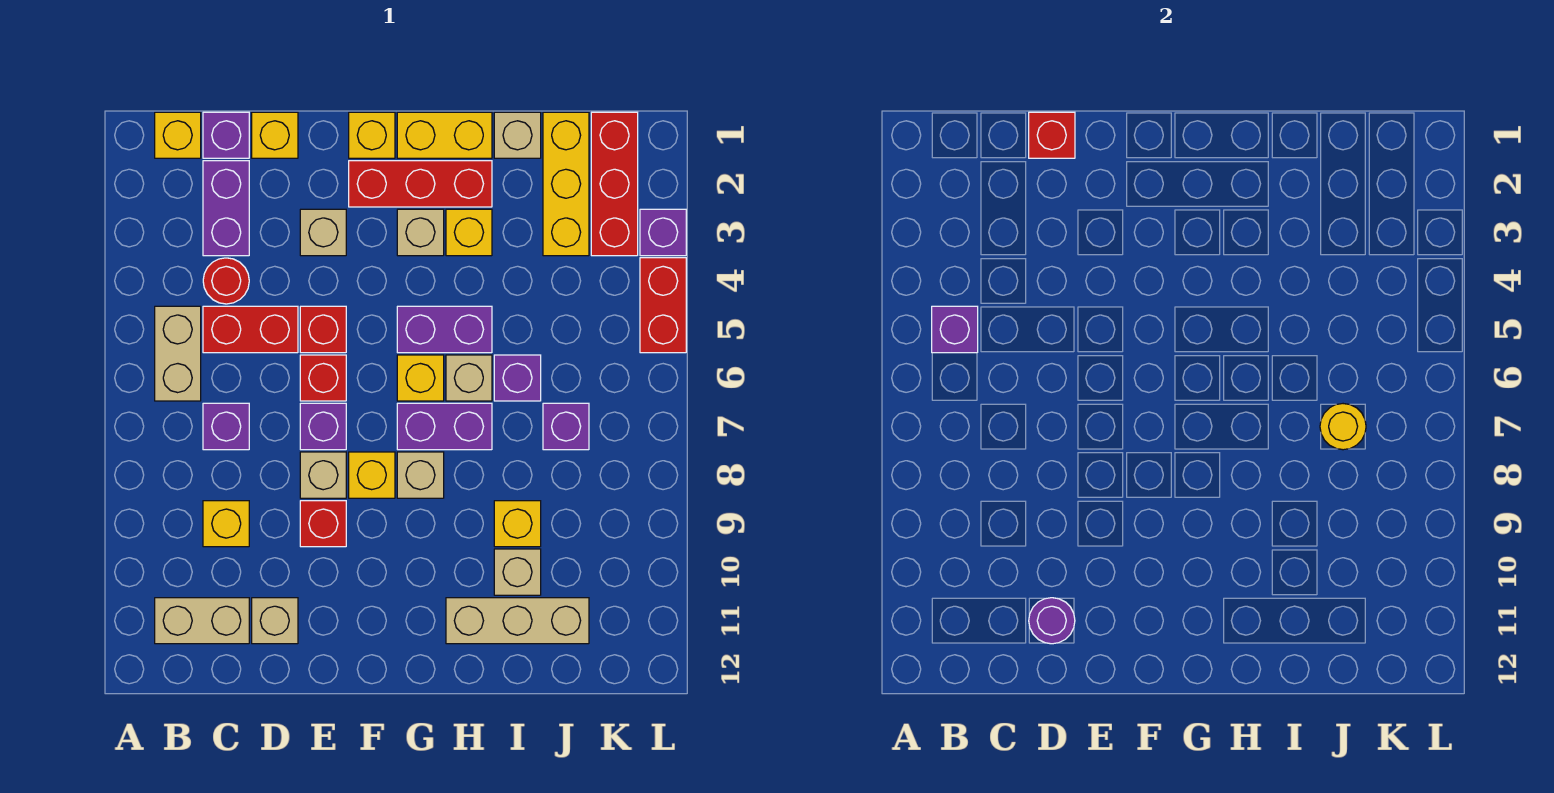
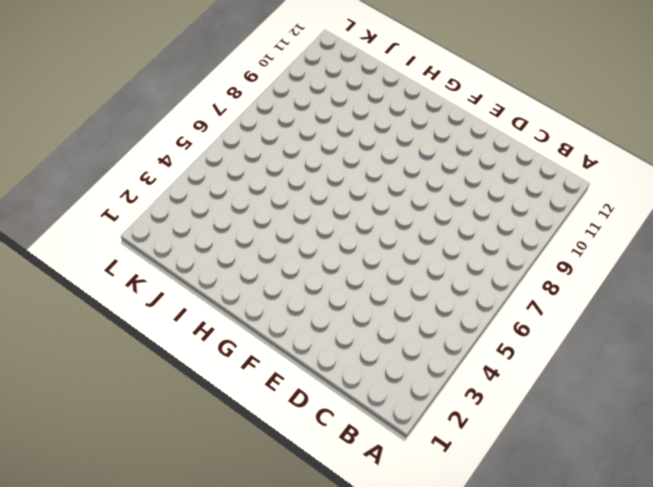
none -> yellow brick B1 level 1
none -> tan brick B5:B6 level 1
none -> tan brick B11:C11 level 1
none -> purple brick C1 level 1

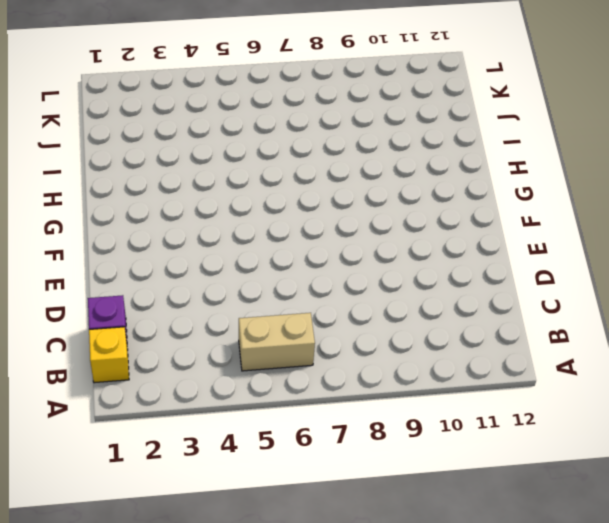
none -> tan brick B11:C11 level 1
none -> purple brick C2:C3 level 1
none -> red round brick C4 level 1
none -> red brick C5:D5 level 1

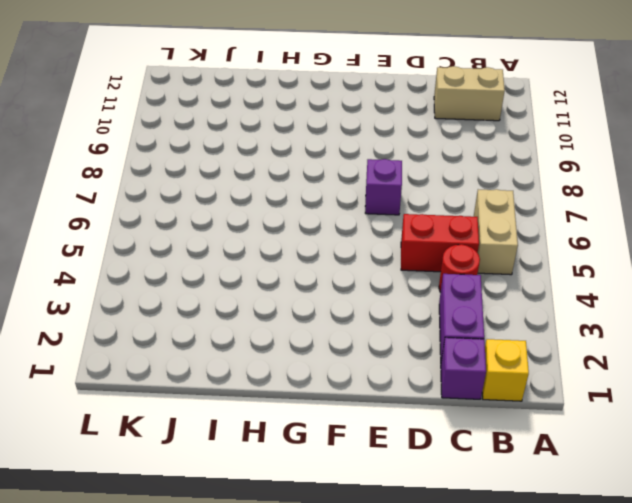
none -> purple brick C7 level 1
none -> yellow brick C9 level 1
none -> yellow brick D1 level 1
none -> tan brick D11 level 1

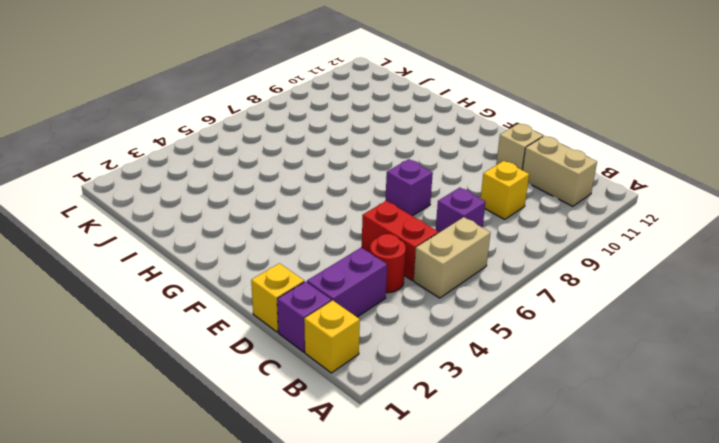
none -> tan brick E3 level 1
none -> red brick E5 level 1
none -> red brick E6 level 1
none -> tan brick E8 level 1

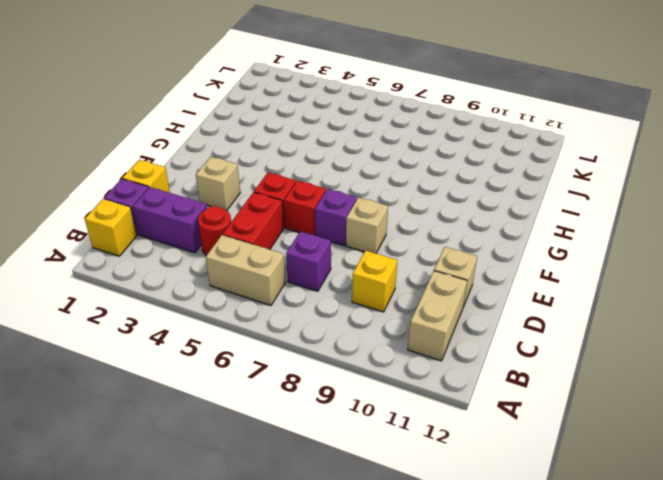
none -> red brick E9 level 1
none -> yellow brick F1 level 1
none -> red brick F2:H2 level 1
none -> yellow brick F8 level 1

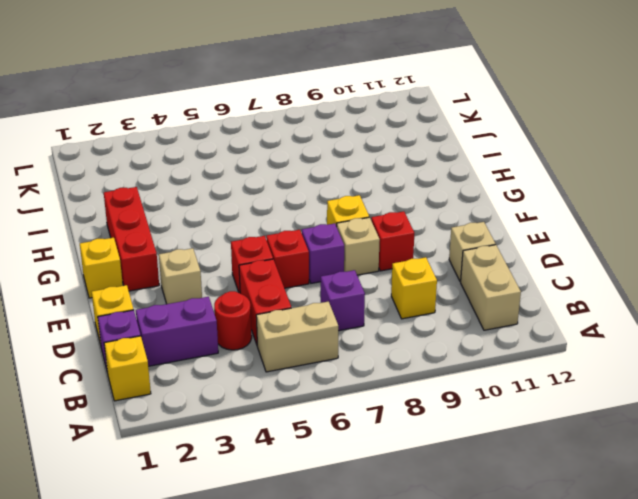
none -> yellow brick G1:H1 level 1
none -> tan brick G3 level 1
none -> purple brick G5:H5 level 1
none -> yellow brick G6 level 1

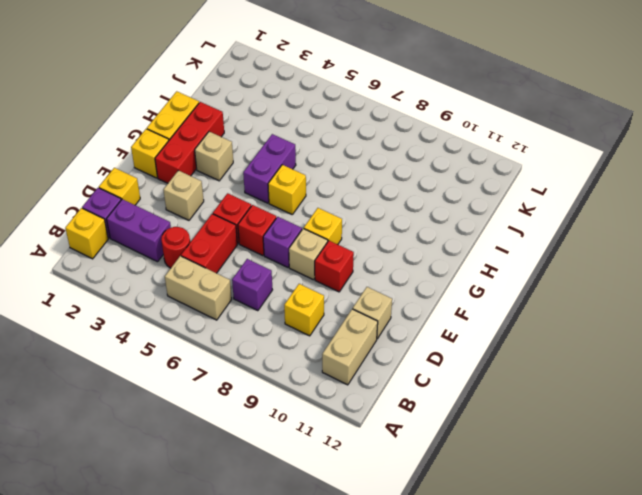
none -> purple brick G7:H7 level 1
none -> tan brick G8 level 1
none -> yellow brick H3 level 1
none -> tan brick H6 level 1

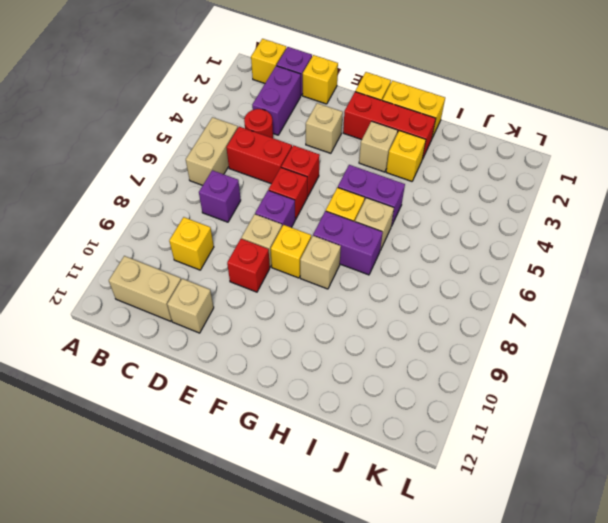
none -> tan brick H11:J11 level 1
none -> tan brick I1 level 1
none -> purple brick I6 level 1
none -> yellow brick I9 level 1

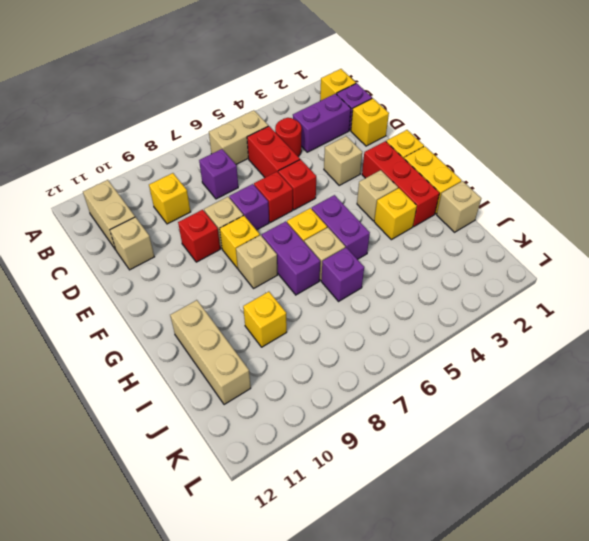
none -> tan brick I10 level 1
none -> yellow brick J1:J3 level 1
none -> purple brick J7 level 1
none -> red brick K1:K3 level 1

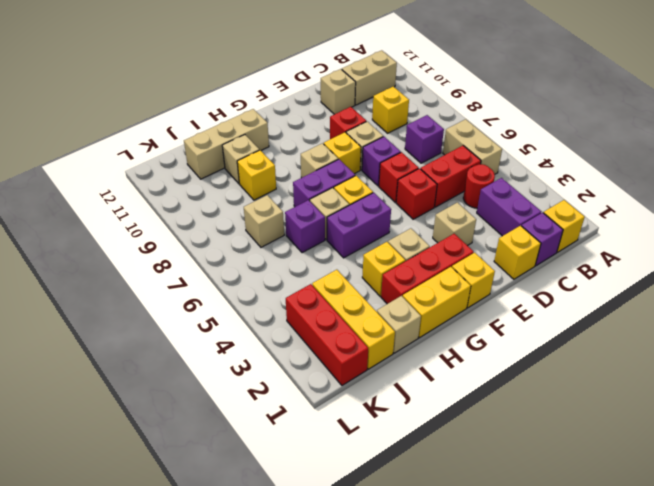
tan brick J7 level 1 -> purple brick J7 level 1
none -> purple brick L3 level 1
none -> red brick L4:L5 level 1
none -> purple brick B5 level 2
none -> red brick D1 level 2

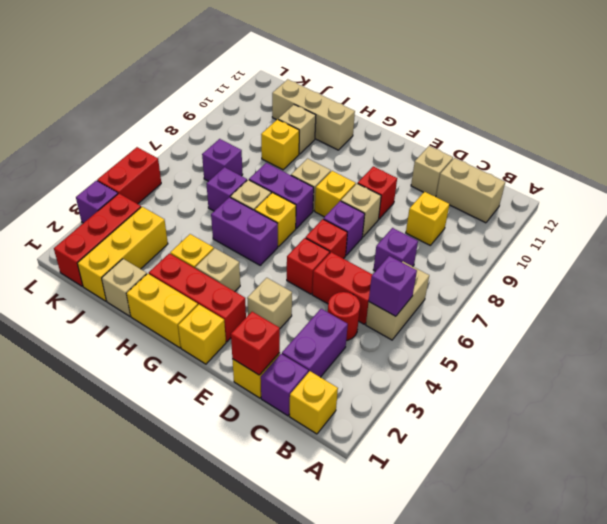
none -> purple round brick D11 level 2
none -> yellow round brick J7 level 2

